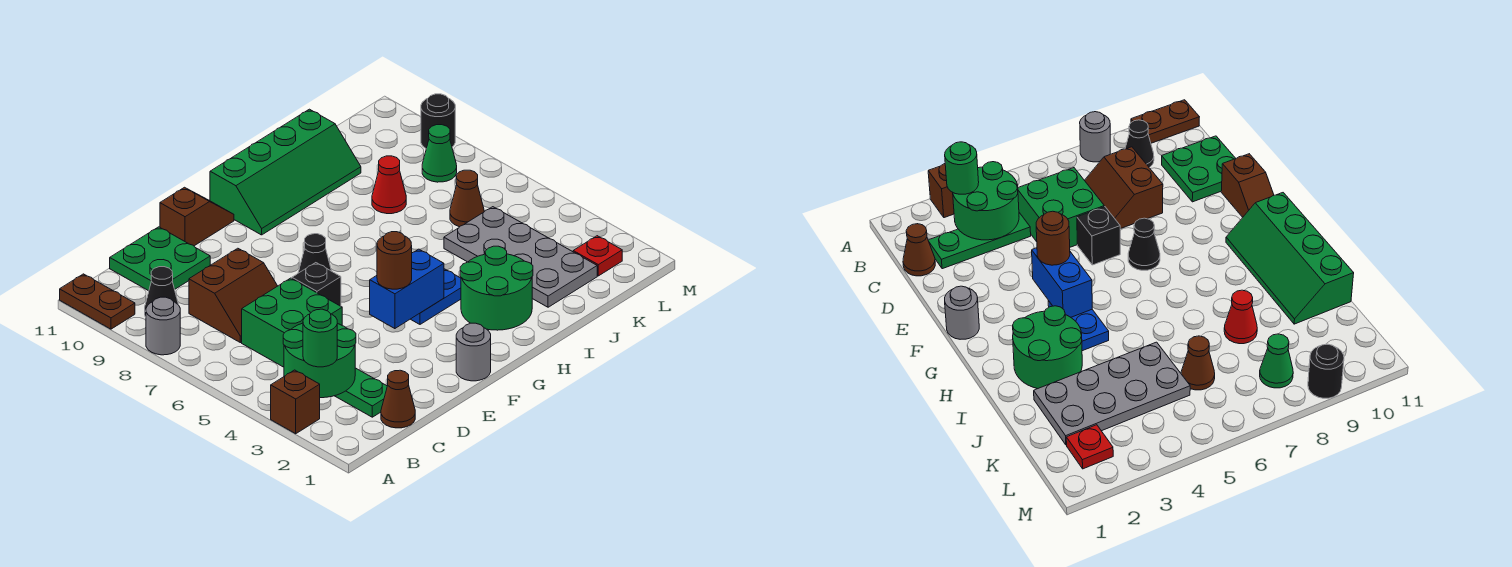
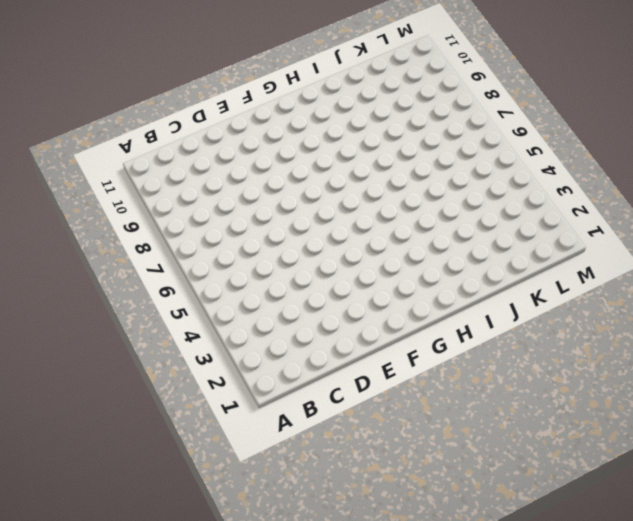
none -> brown brick A3 level 1
none -> grey round brick A8 level 1
none -> brown plate A10:A11 level 1

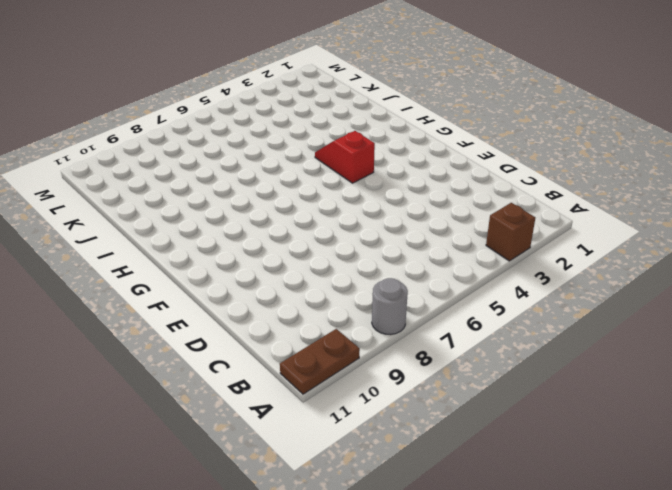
red slope G4:H4 level 1 top G -> blue plate G4:H4 level 1
none -> black cone B9 level 1
none -> brown cone C1 level 1
none -> green plate C2:C4 level 1

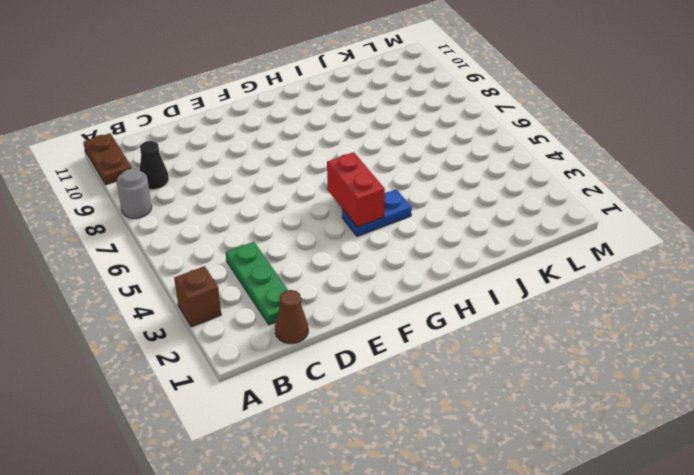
red brick G4:G5 level 2 -> blue brick F4:G4 level 2
none -> green brick C5:D6 level 1
none -> brown slope C7:D8 level 1 top 8
none -> green plate C10:D11 level 1

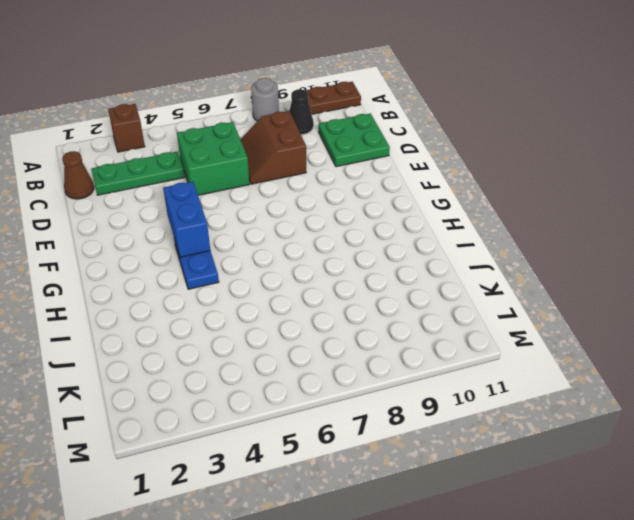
none -> black brick E6 level 1
none -> brown slope E11:F11 level 1 top E
none -> grey round brick F1 level 1

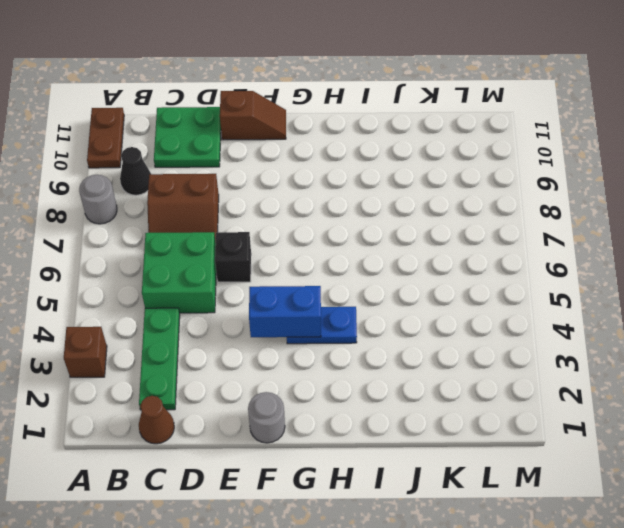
none -> black cone F7 level 1
none -> green slope G10:J11 level 1 top 11
none -> green round brick H2:I3 level 1

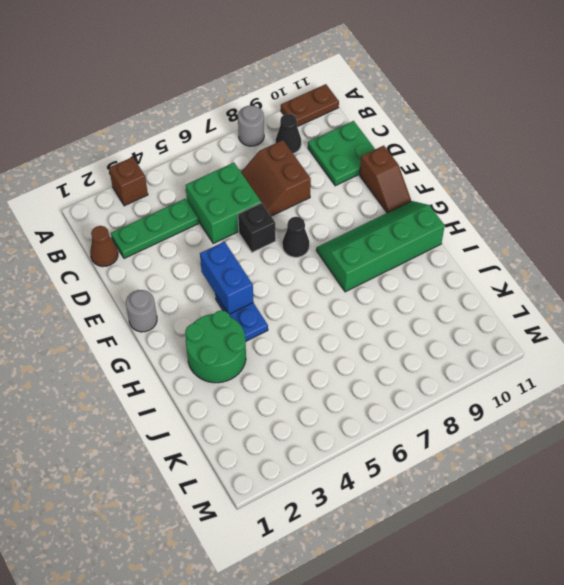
green slope G8:H11 level 1 top H -> green slope G10:J11 level 1 top 11
none -> grey plate J2:K5 level 1
none -> red cone J8 level 1
none -> brown cone K6 level 1

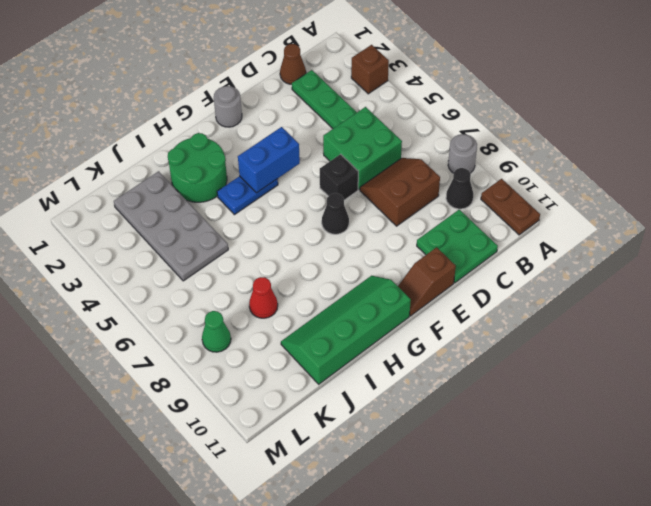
none -> brown cone K6 level 1
none -> red plate L2 level 1
none -> black round brick M9 level 1

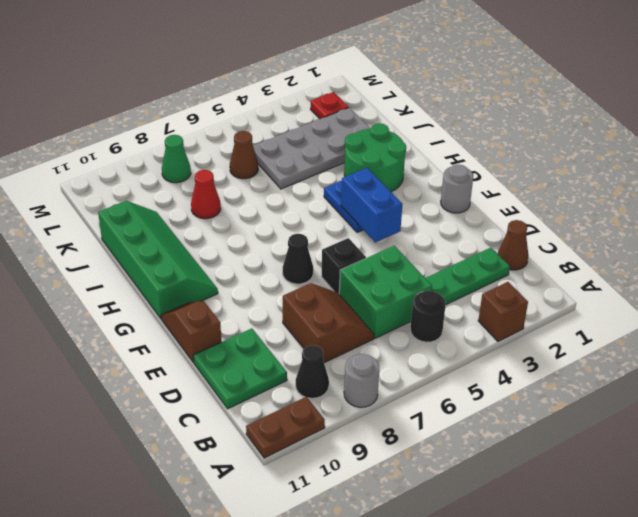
black round brick B5 level 1 -> black round brick M9 level 1
none -> green round brick B3:C4 level 2
none -> green round brick B3 level 3
none -> brown round brick F4 level 3

